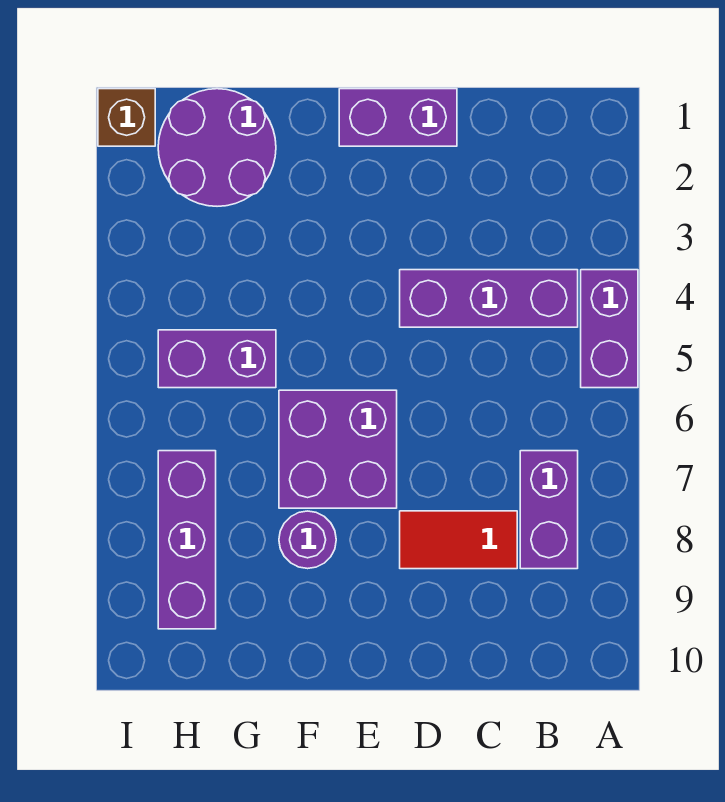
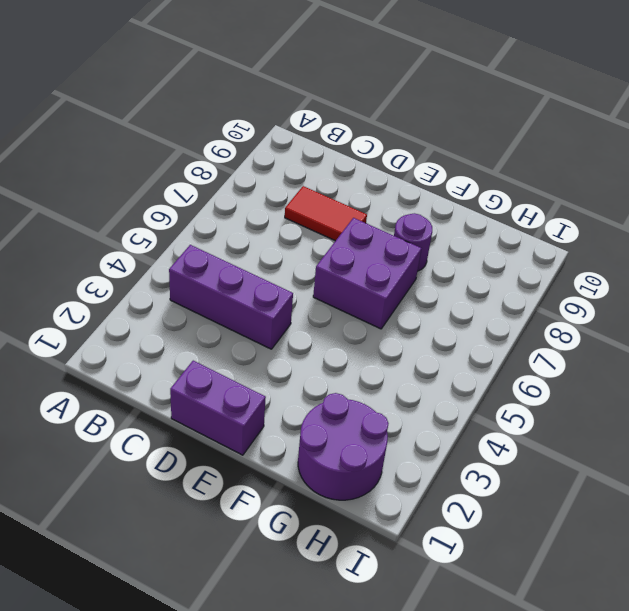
none -> purple brick A4:A5 level 1
none -> purple brick B7:B8 level 1

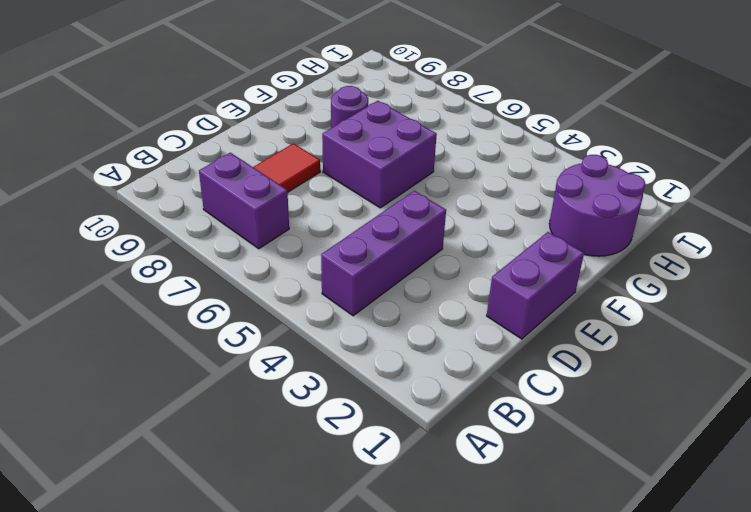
none -> purple brick A4:A5 level 1
none -> purple brick G5:H5 level 1

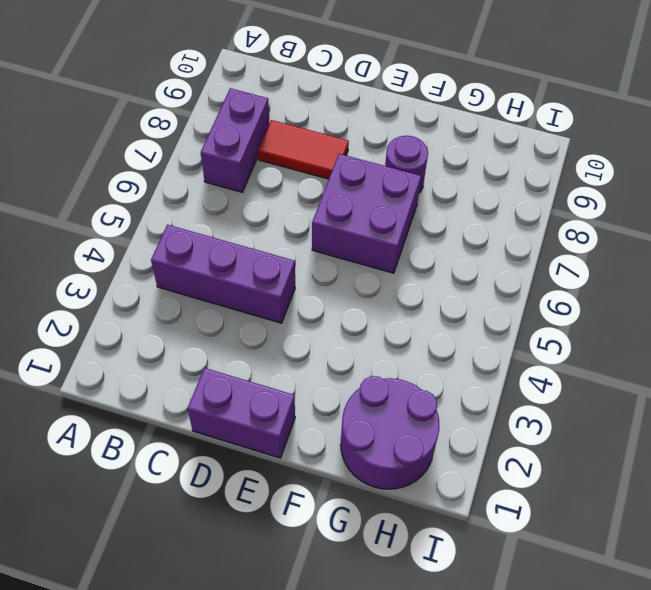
none -> purple brick A4:A5 level 1
none -> purple brick G5:H5 level 1

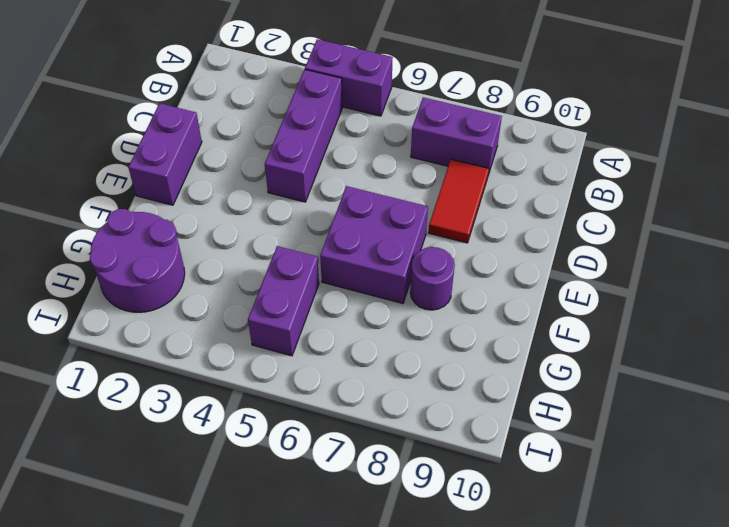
none -> purple brick H7:H9 level 1
none -> brown brick I1 level 1

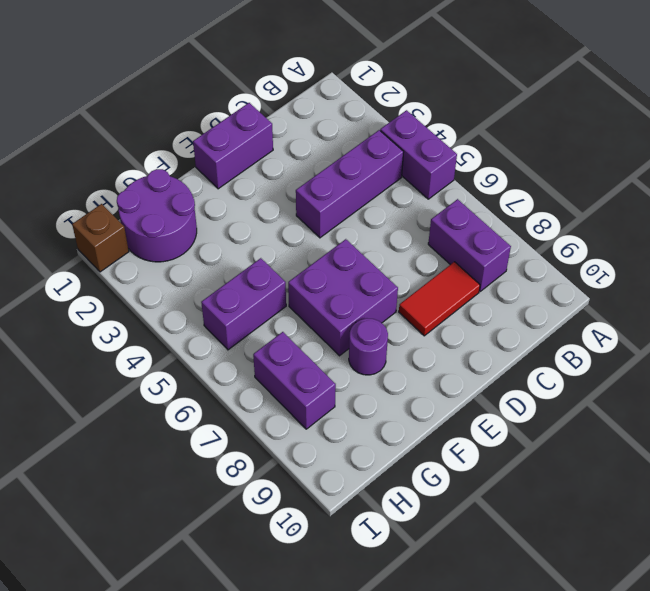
purple brick H7:H8 level 1 -> purple brick H7:H9 level 1

